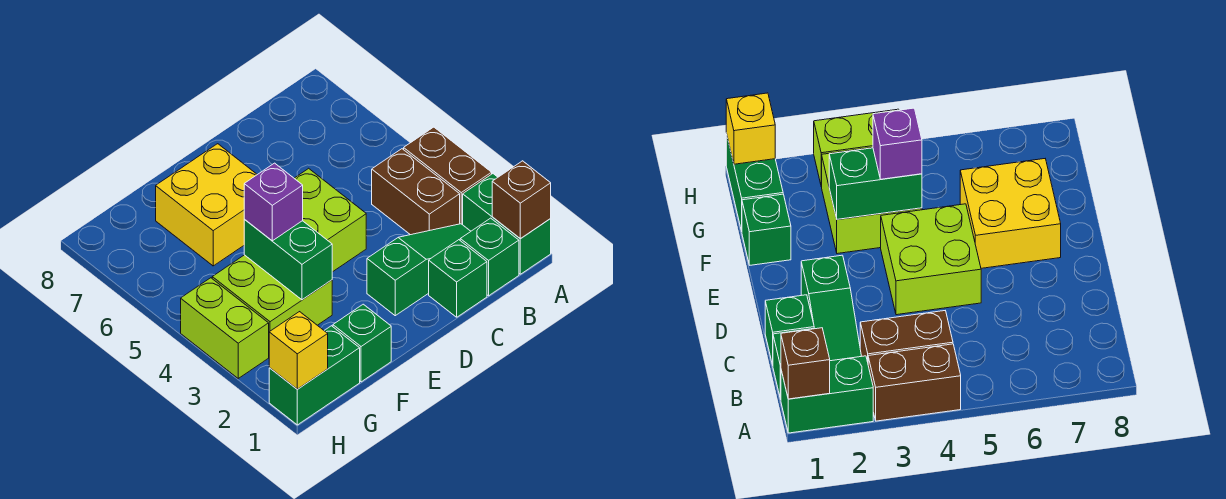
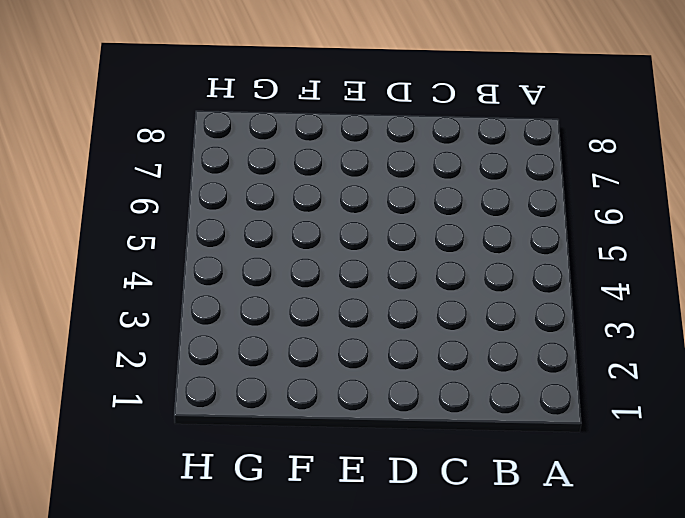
none -> green brick A1:A2 level 1
none -> brown brick A3:A4 level 1
none -> green brick B1 level 1

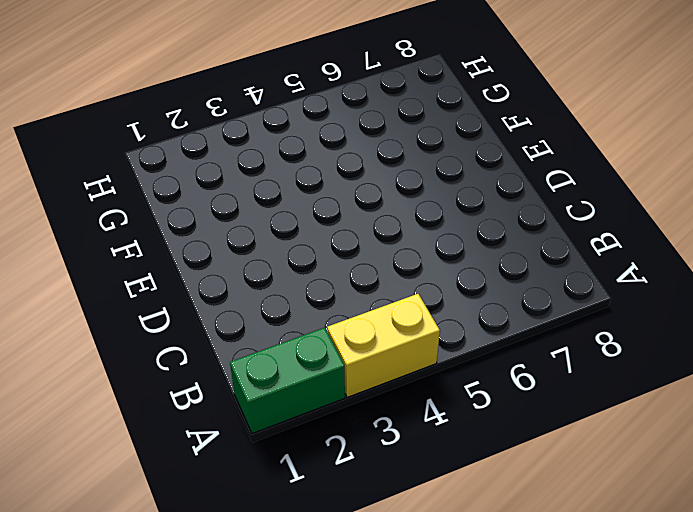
yellow brick A3:A4 level 1 -> brown brick A3:A4 level 1
none -> green brick B1 level 1
none -> green slope B2:D2 level 1 top D
none -> brown brick B3:B4 level 1

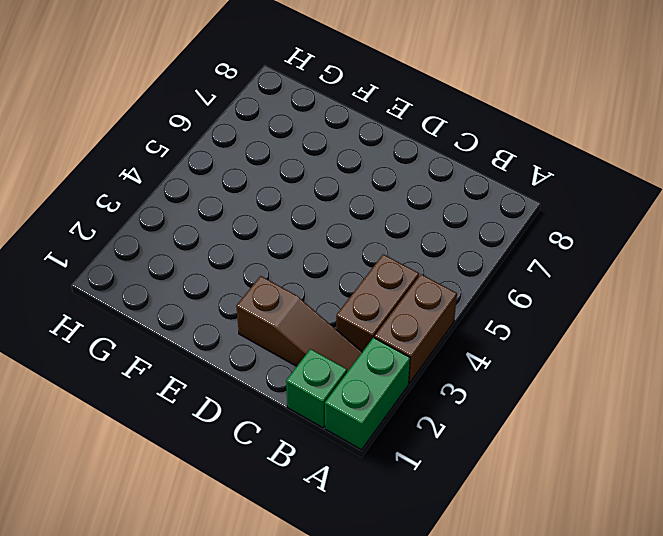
brown slope B2:D2 level 1 top D -> green slope B2:D2 level 1 top D
none -> green brick C1 level 1
none -> lime brick D4:E5 level 1
none -> yellow brick E6:F7 level 1

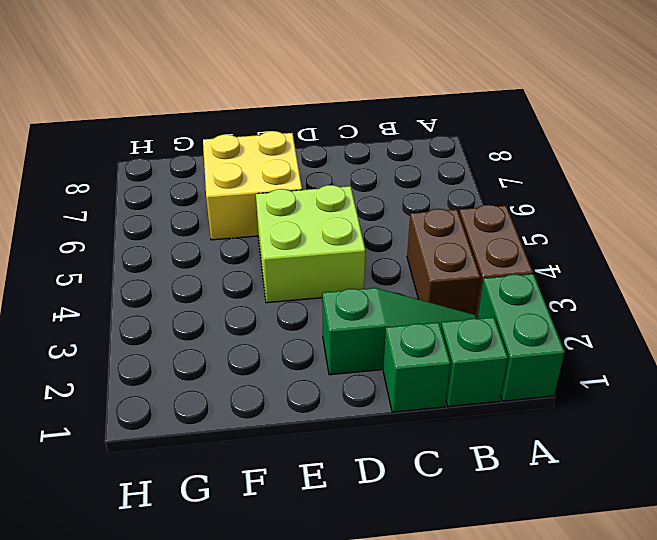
none -> green brick F1 level 1
none -> lime brick F3:G4 level 1
none -> green brick G1:H1 level 1

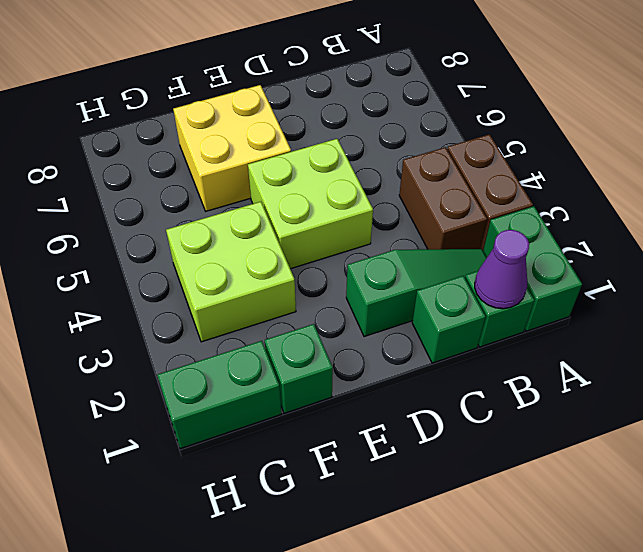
purple cone B1 level 2 -> none
none -> lime brick H3:H4 level 1
none -> brown brick A1 level 2
none -> green brick F3:F4 level 2

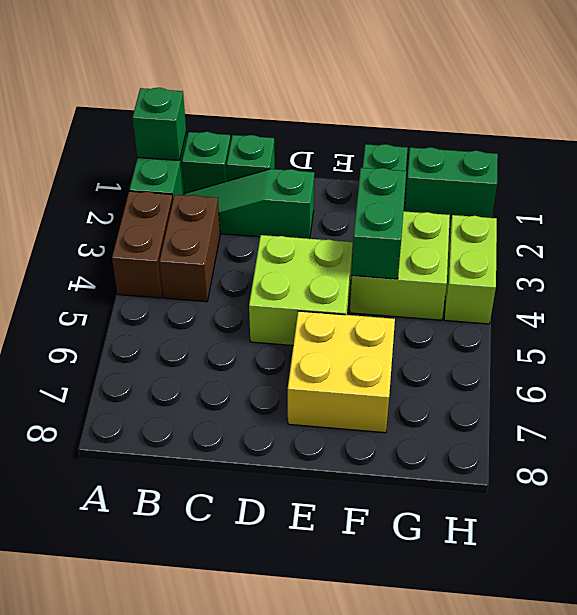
green brick A1 level 2 -> brown brick A1 level 2
none -> yellow brick H1 level 2
none -> purple brick F4 level 3

